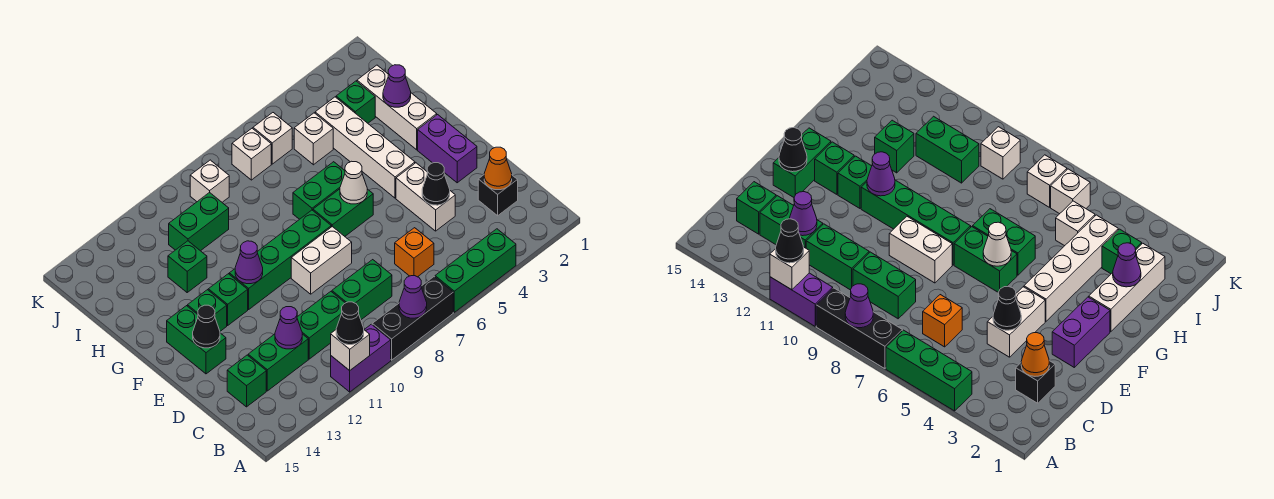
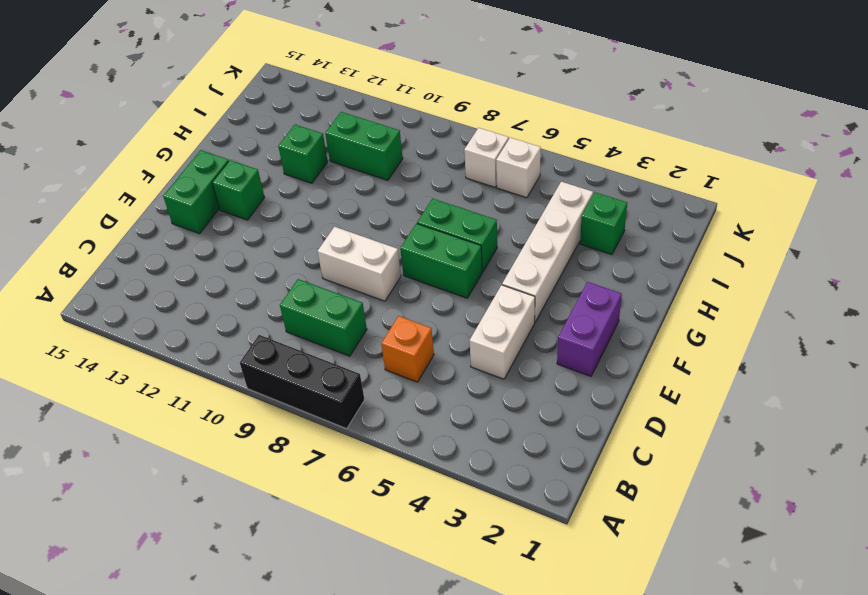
none -> green brick A4:A6 level 1
none -> purple brick A10:A11 level 1
none -> black brick C2 level 1
none -> green brick C10:C11 level 1

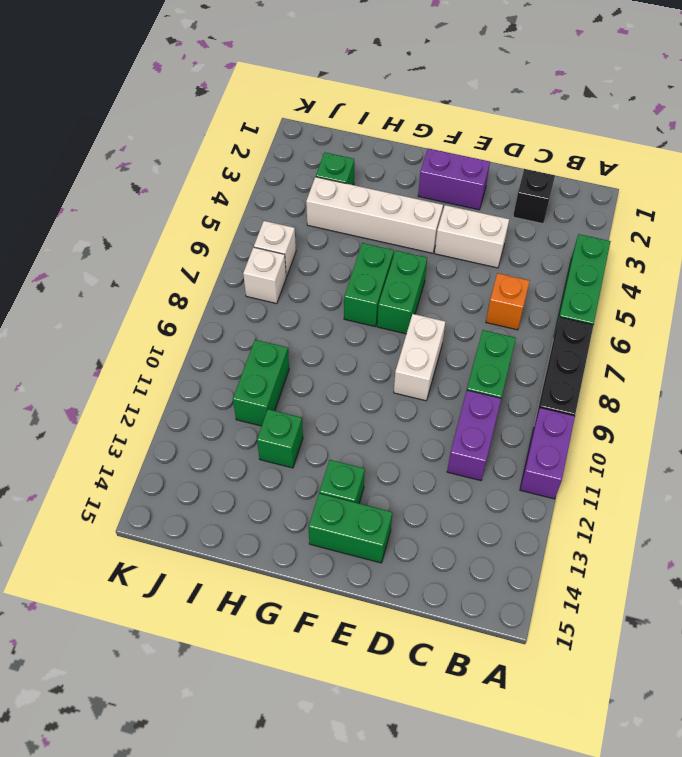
purple brick C10:C11 level 1 -> green brick C10:C11 level 1
none -> green brick C12:C13 level 1
none -> green brick C14 level 1
none -> green brick F8:F11 level 1
none -> green brick F12 level 1

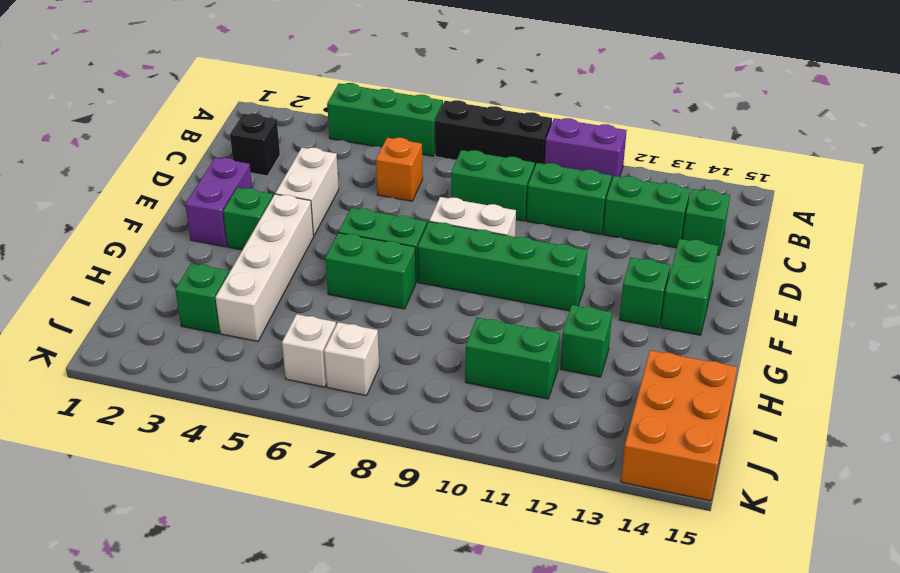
green brick F3 level 1 -> green brick F12 level 1
orange brick I14:K15 level 1 -> none
none -> white brick G2:I2 level 1
none -> white brick I5 level 1
none -> white brick J9 level 1
none -> purple cone A8 level 2

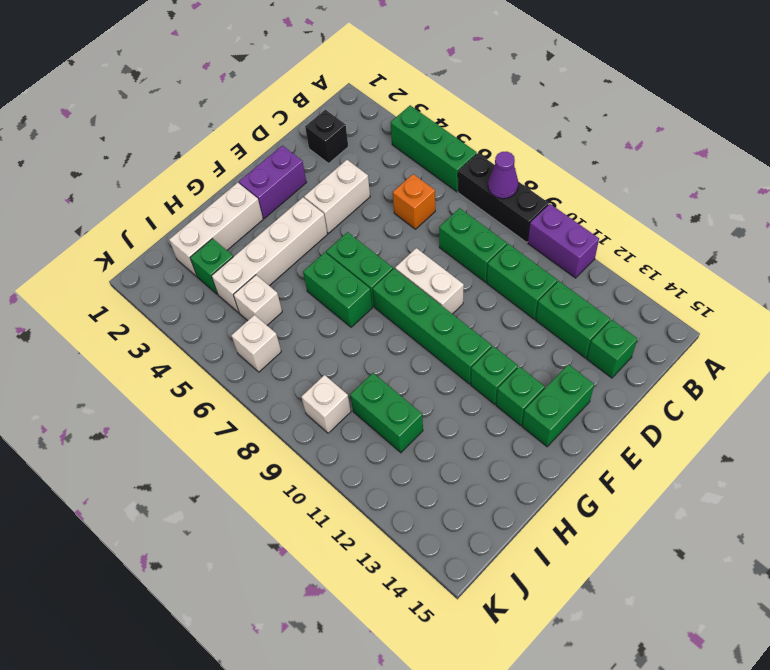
none -> green brick H12 level 1
none -> white brick J7 level 1
none -> white brick A11 level 2
none -> orange cone C2 level 2

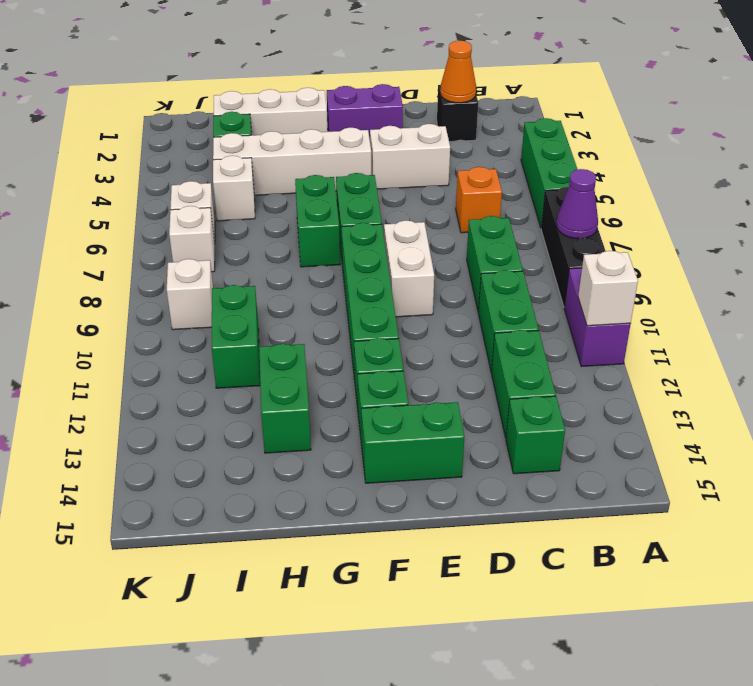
green brick H12:H13 level 1 -> green brick H12 level 1
none -> purple cone C12 level 2
none -> black cone D4 level 2
none -> black cone E14 level 2
none -> white cone F6 level 2

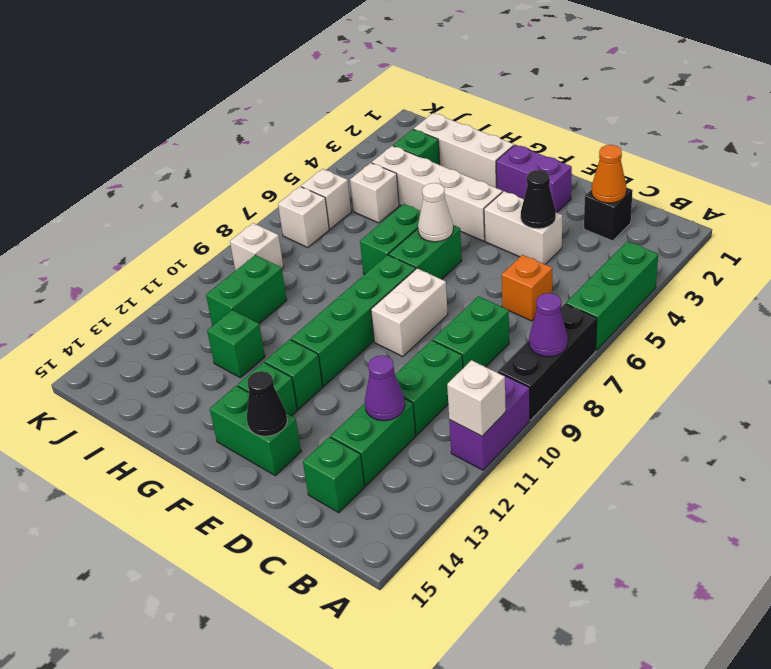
none -> purple cone F11 level 2
none -> purple cone H2 level 2
none -> black cone A11 level 3

